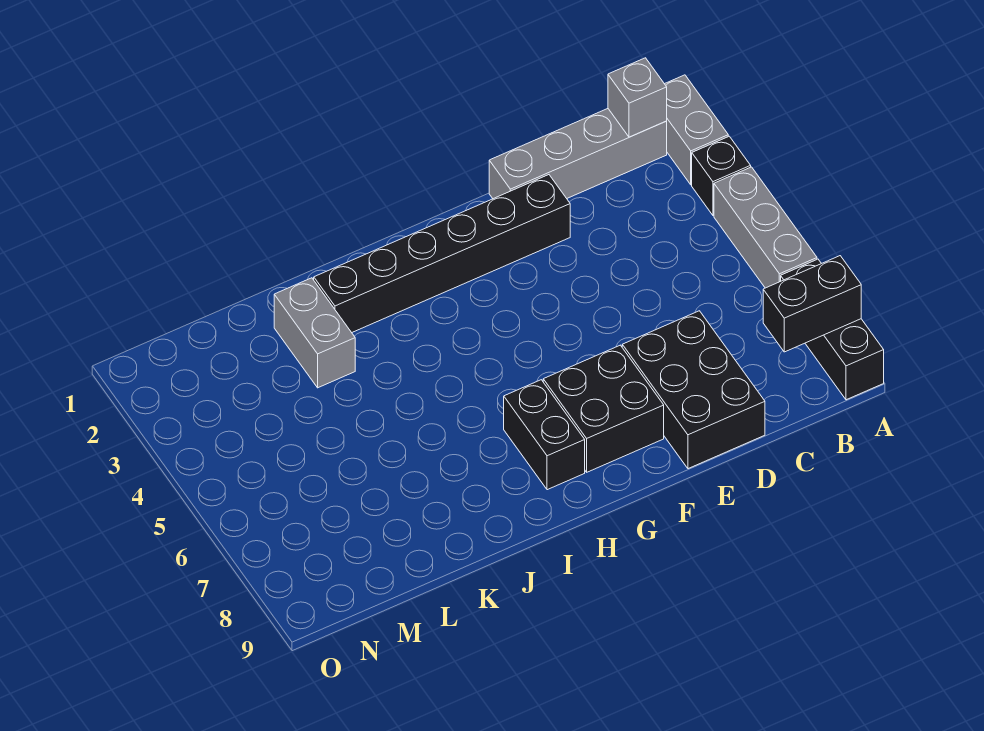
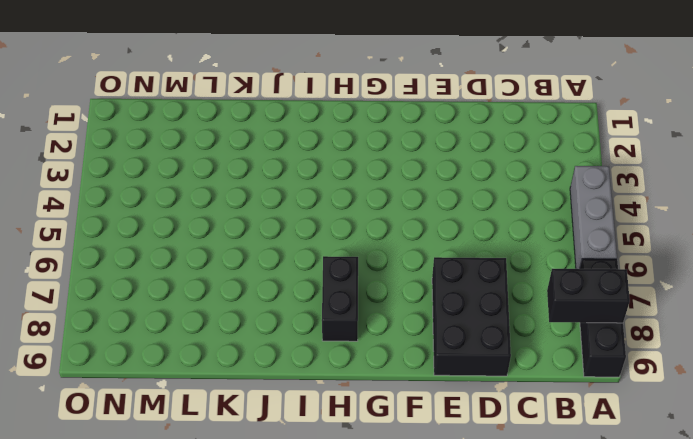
none -> grey brick A1:A2 level 1
none -> black brick A3 level 1
none -> grey brick B1:E1 level 1

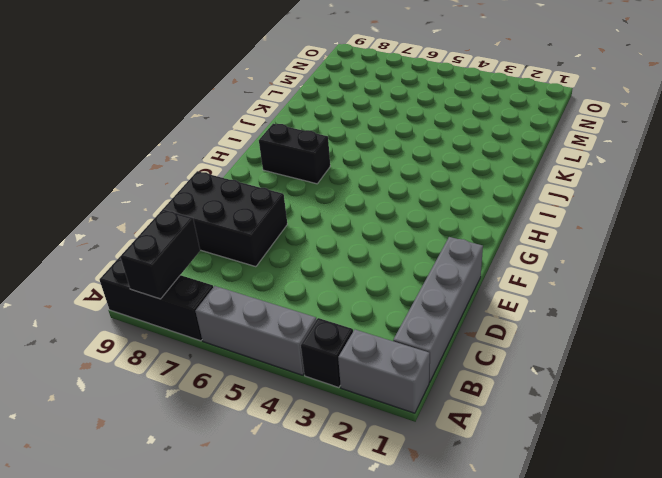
none -> black brick E2:J2 level 1
none -> black brick F7:G8 level 1
none -> grey brick K2:K3 level 1

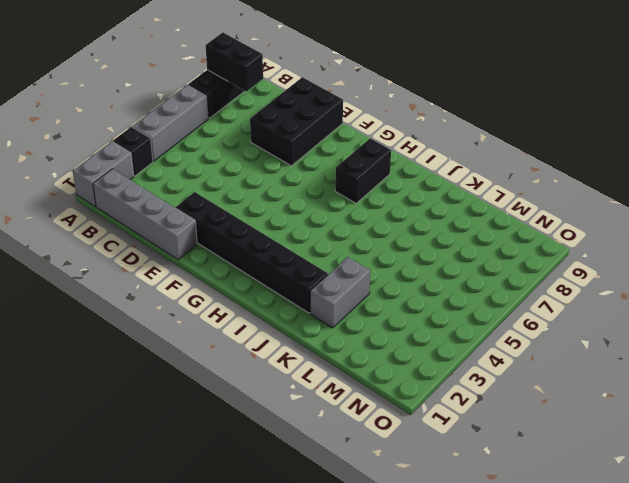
none -> black brick F7:G8 level 1
none -> grey brick B1 level 2

